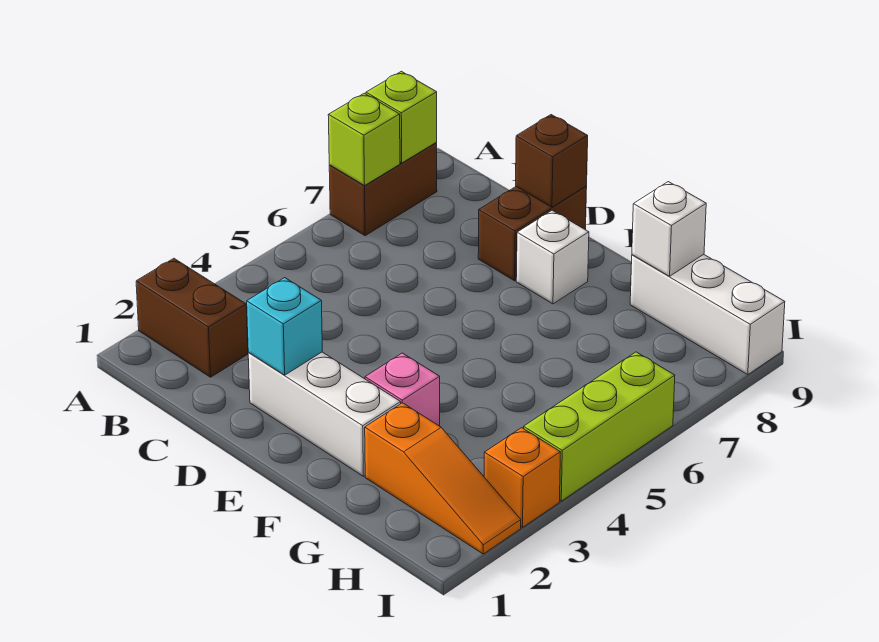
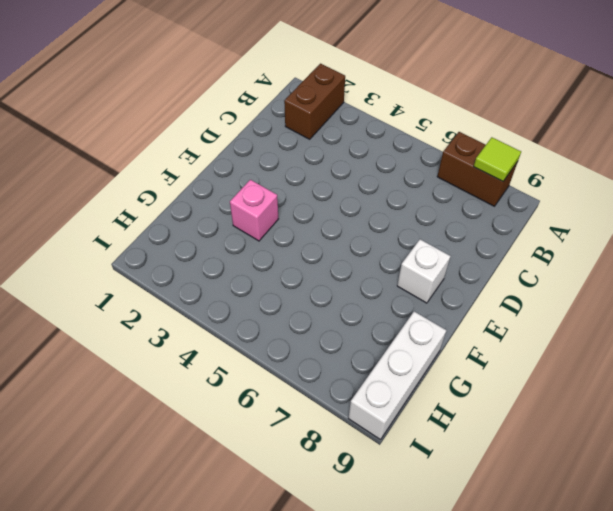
lime tile A8 level 2 -> lime brick A8 level 2
none -> white brick D2:F2 level 1
none -> brown brick D8:D9 level 1
none -> orange slope G2:I2 level 1 top G

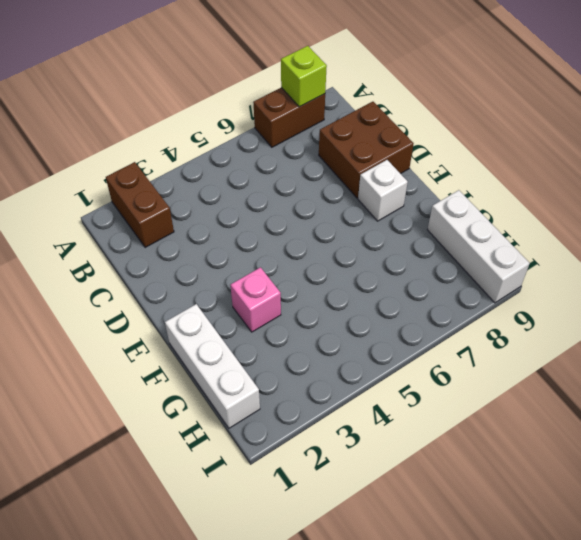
brown brick C8:D9 level 1 -> brown brick D8:D9 level 1
white brick F1:H1 level 1 -> white brick D2:F2 level 1
none -> orange slope G2:I2 level 1 top G
none -> orange brick I3 level 1
none -> lime brick I4:I6 level 1

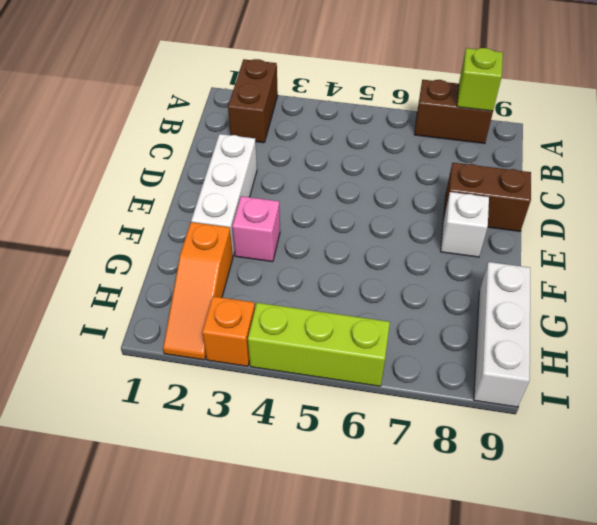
none -> lime brick A7 level 2
none -> cyan brick D2 level 2
none -> brown brick D9 level 2

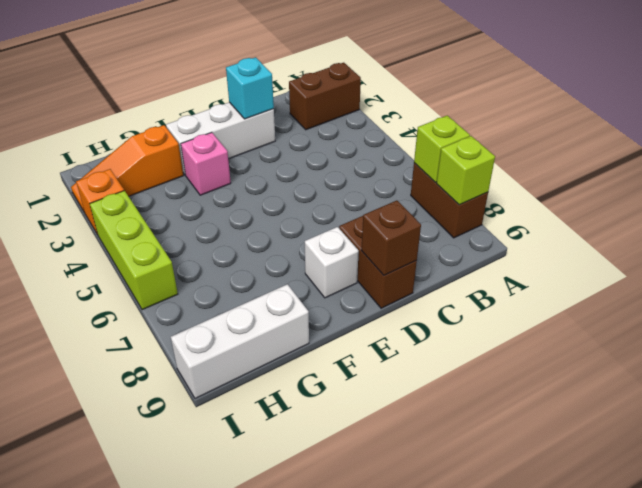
none -> white brick G9 level 2

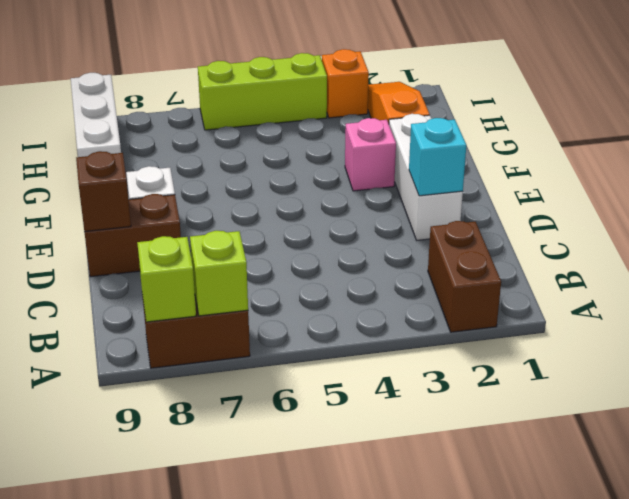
none -> white brick G9 level 2

